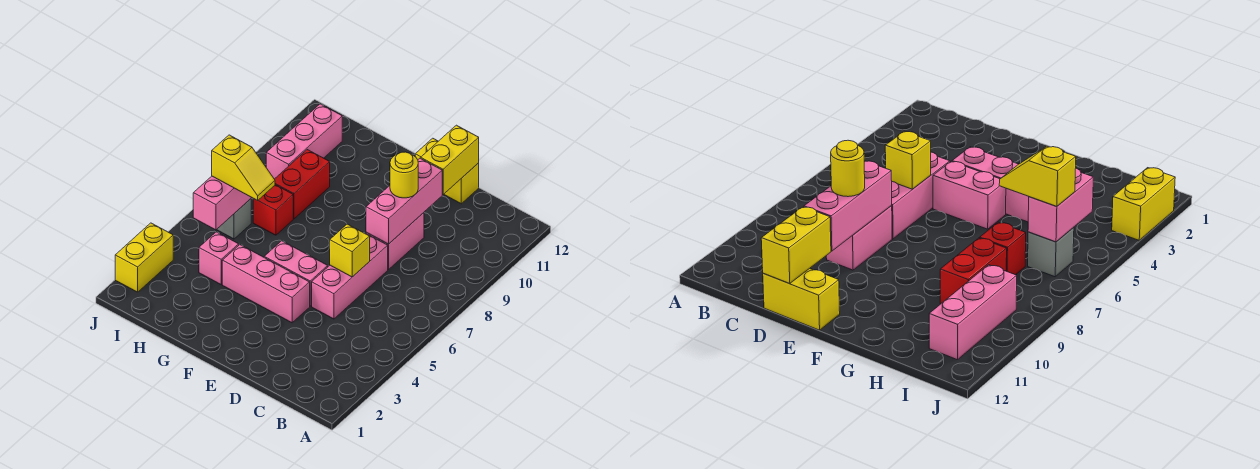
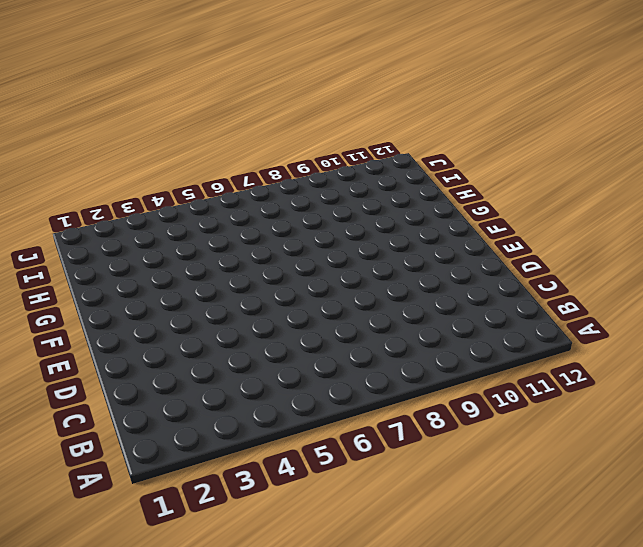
none -> pink brick D5:D7 level 1
none -> pink brick D8:D9 level 1
none -> yellow brick D12:E12 level 1

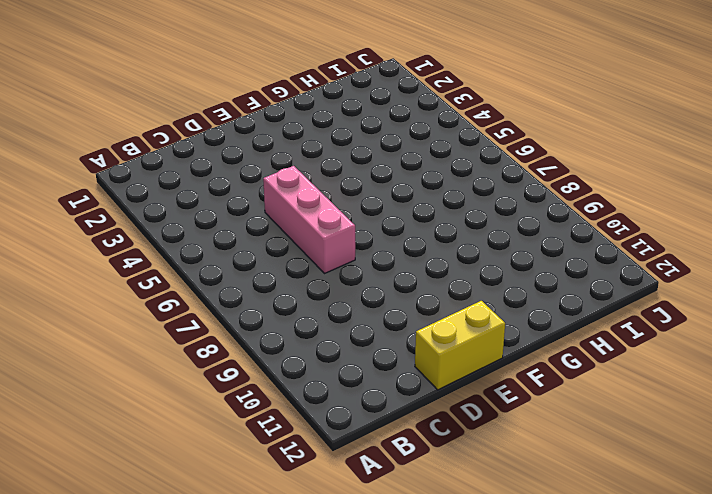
none -> pink brick D8:D9 level 1
none -> pink brick E4:G4 level 1
none -> pink brick E5:F5 level 1

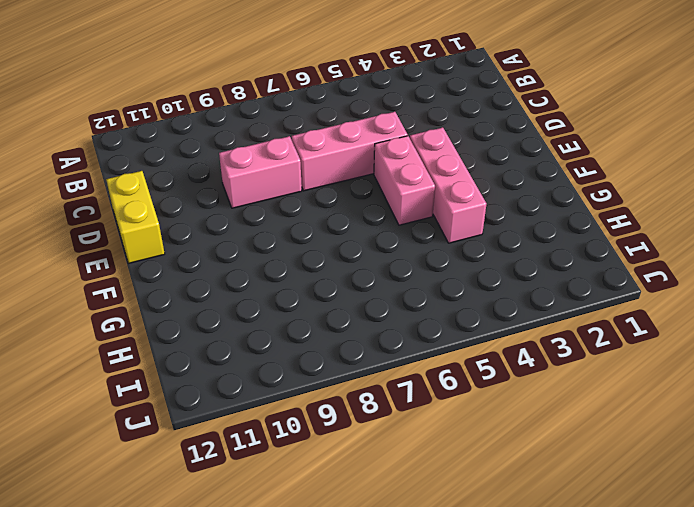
none -> pink brick H4 level 1
none -> red brick H7 level 1
none -> red brick H8:H9 level 1

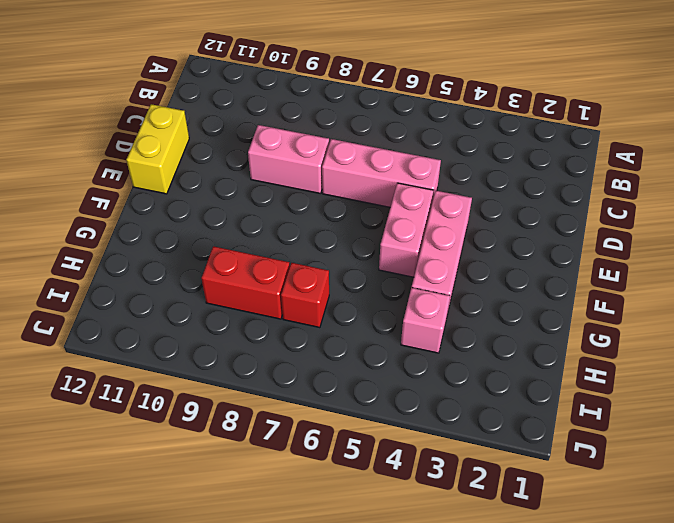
none -> grey brick I6 level 1
none -> pink brick I9:I11 level 1
none -> yellow brick J2:J3 level 1

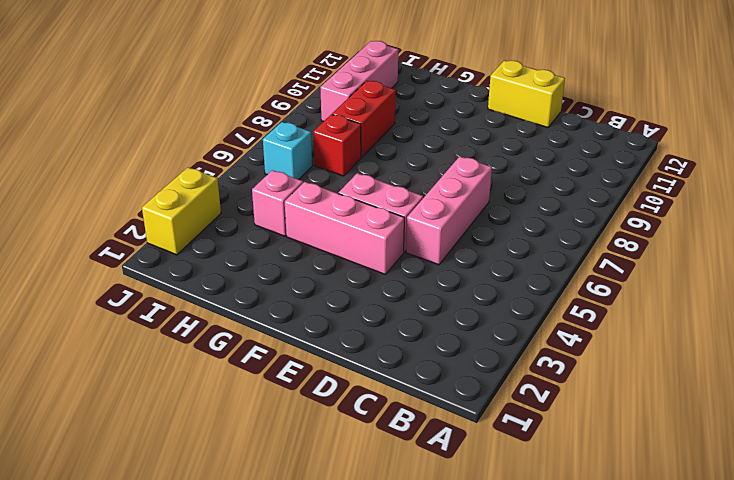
cyan brick I6 level 1 -> grey brick I6 level 1
none -> pink brick D8:D9 level 1
none -> yellow brick D6 level 2
none -> pink brick D8:D10 level 2

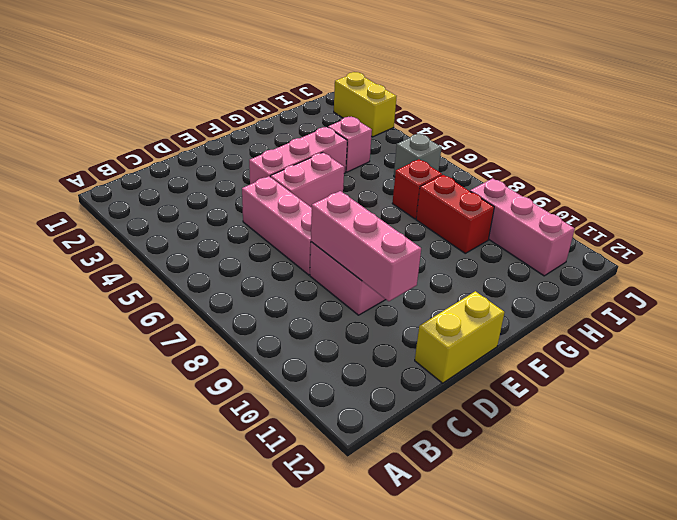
none -> yellow brick D6 level 2
none -> yellow brick D11:D12 level 2
none -> pink brick I5:I6 level 2

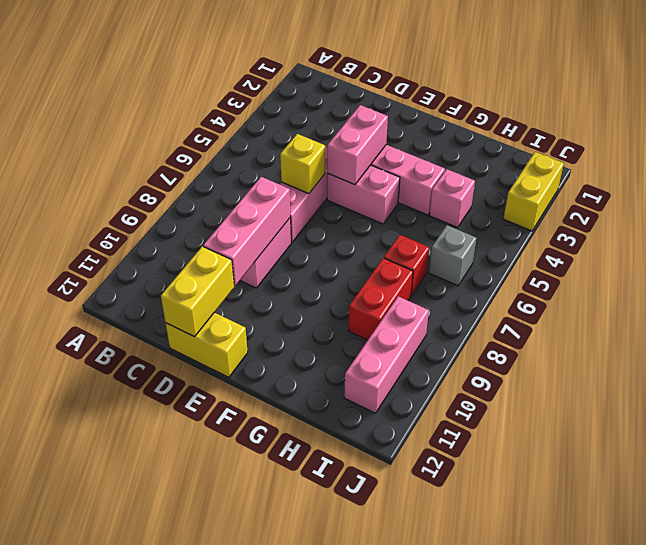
pink brick E4:E5 level 2 -> pink brick I5:I6 level 2
none -> yellow round brick D9 level 3
none -> yellow slope H6:I6 level 3 top I

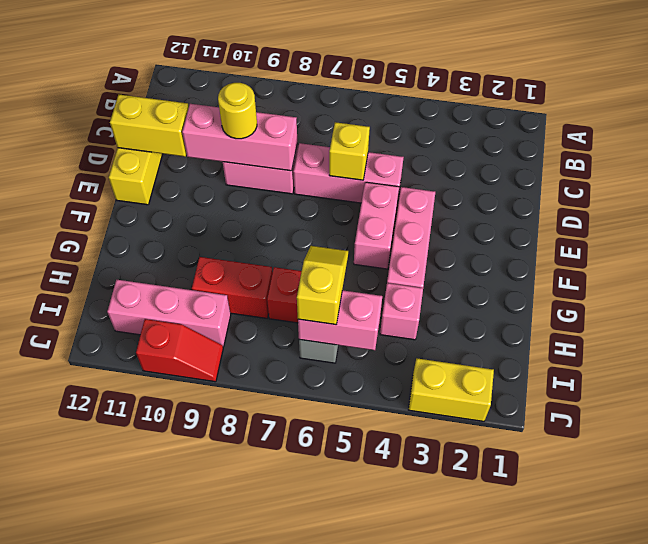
red slope J9:J10 level 1 top 10 -> none

